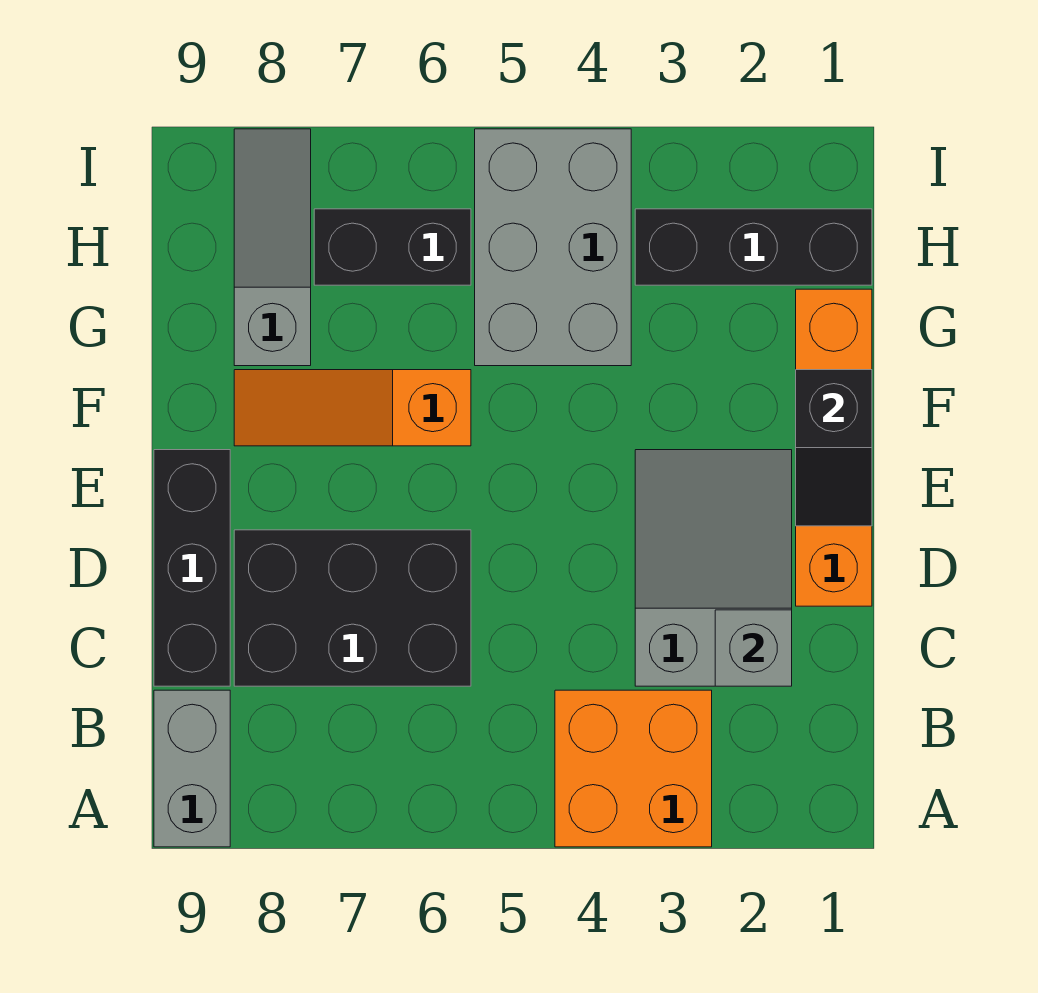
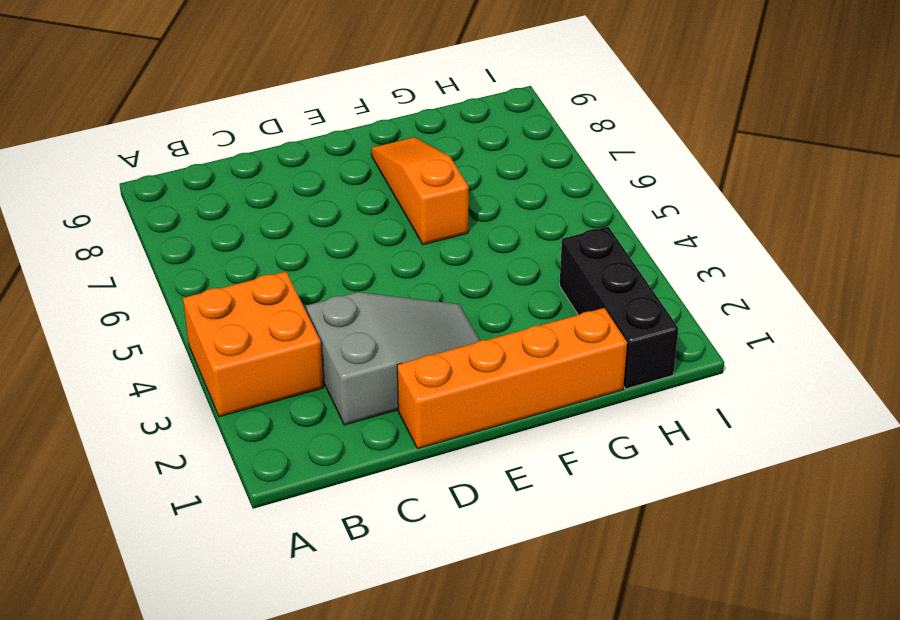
none -> grey brick A9:B9 level 1
none -> black brick C6:D8 level 1
none -> black brick C9:E9 level 1

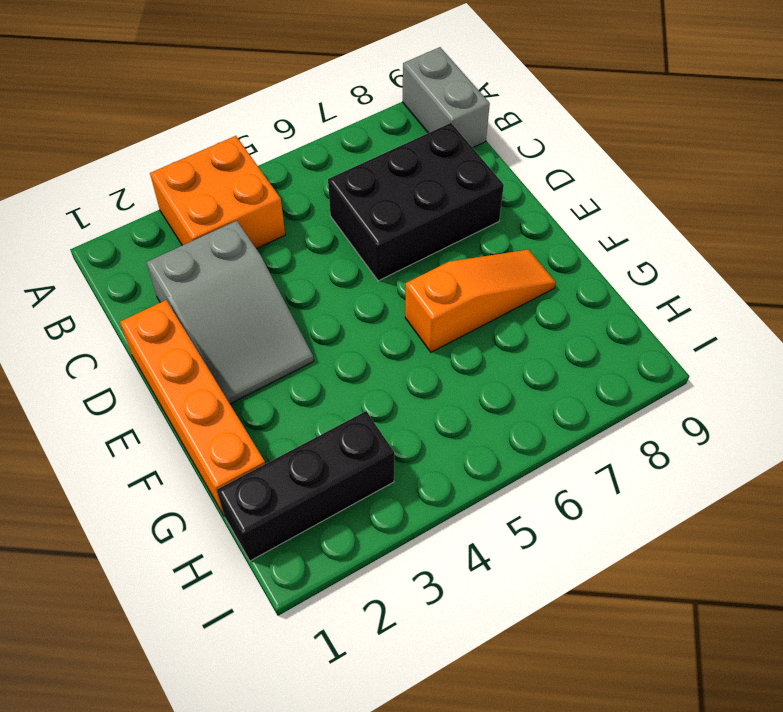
none -> black brick C9:E9 level 1
none -> grey brick G4:I5 level 1
none -> grey slope G8:I8 level 1 top G

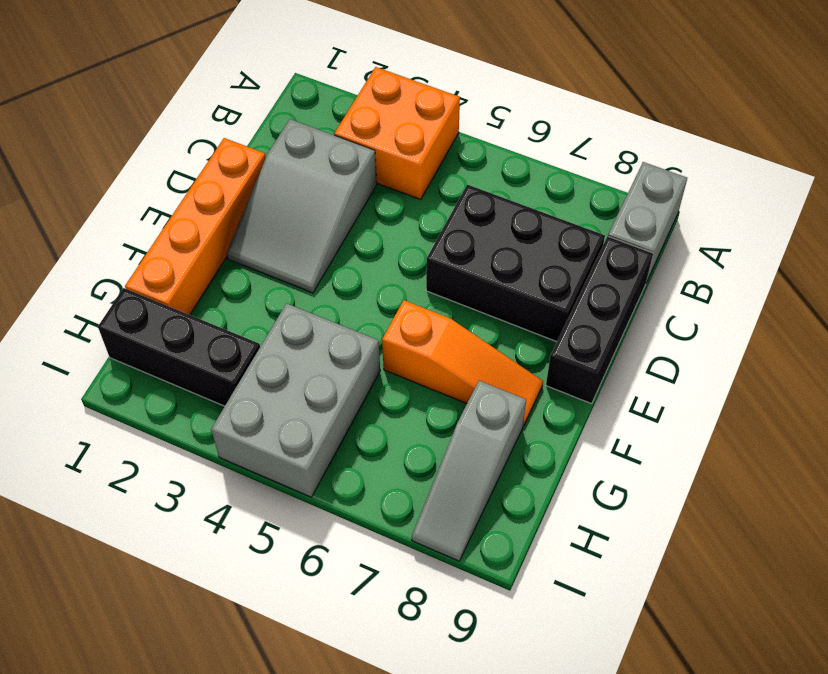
none -> black brick H6:H7 level 1
none -> grey brick C2 level 2
none -> black slope E1:F1 level 2 top F

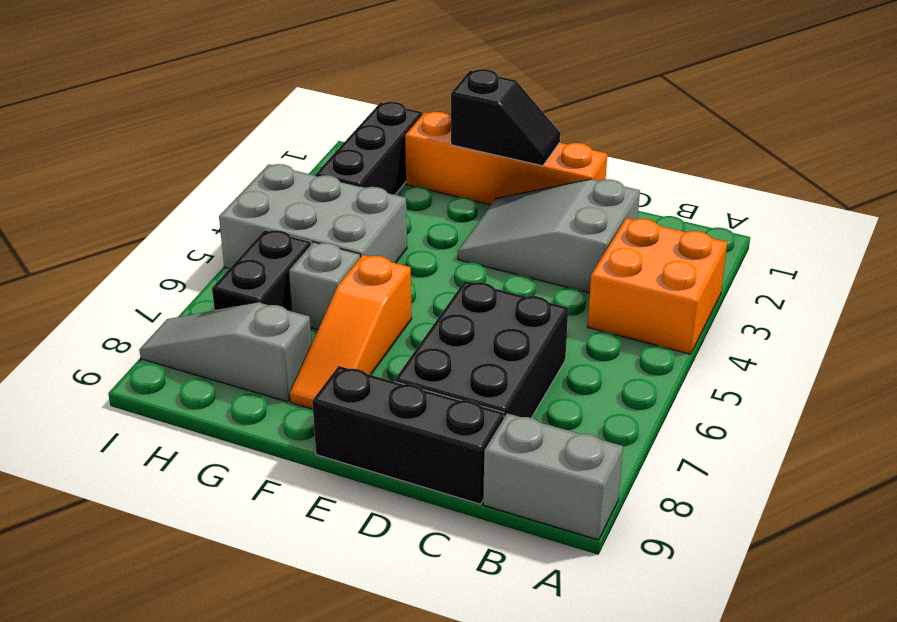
grey brick G6 level 1 -> grey brick C2 level 2

